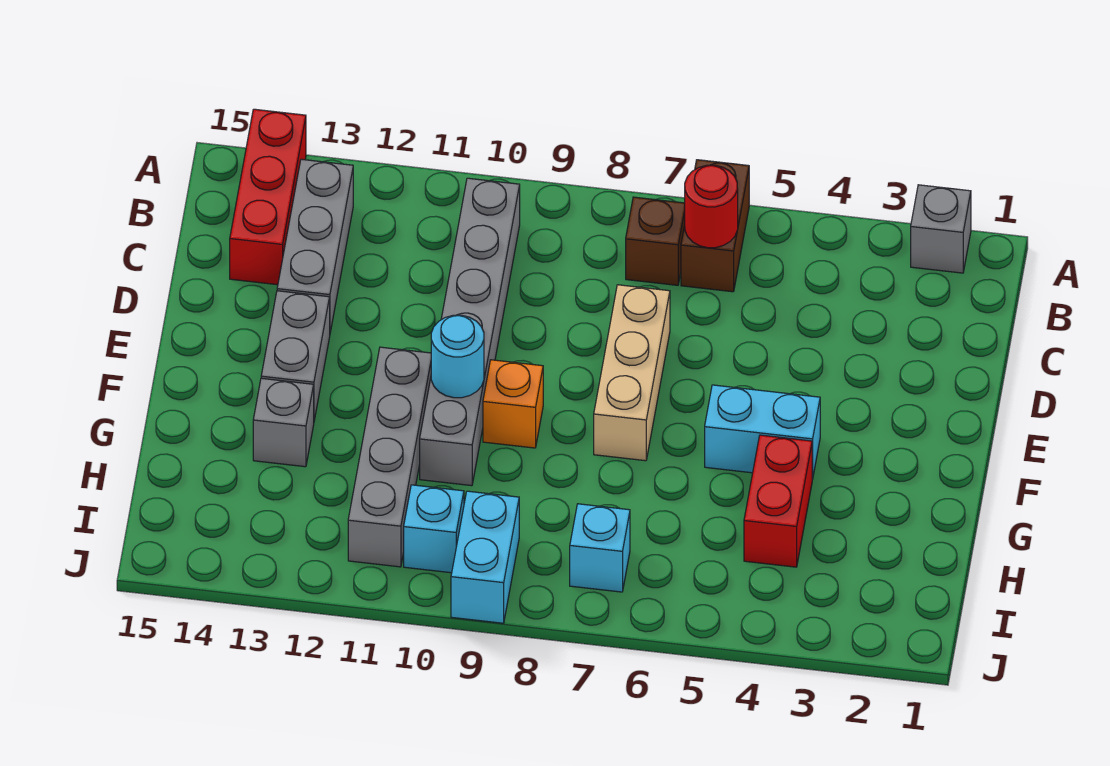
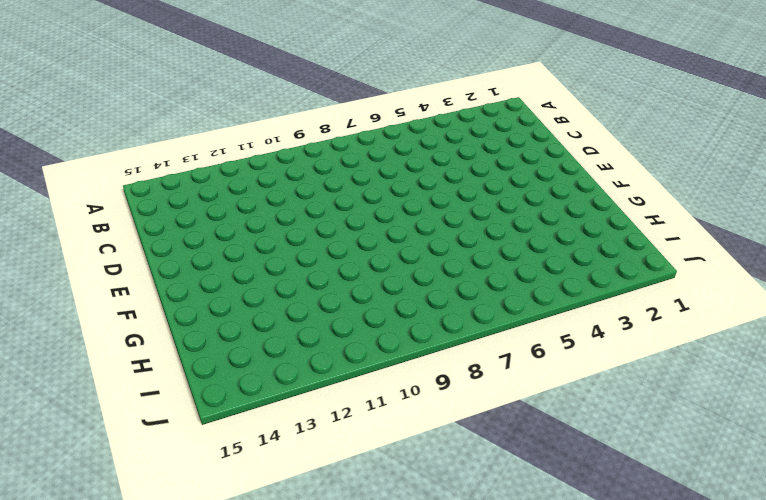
none -> grey brick A2 level 1
none -> brown brick A6:B6 level 1
none -> red brick A14:C14 level 1

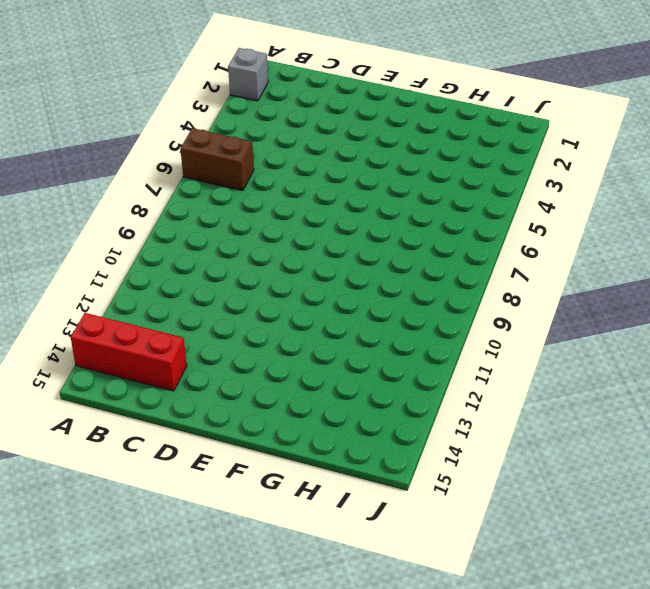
none -> brown brick B7 level 1
none -> grey brick B10:G10 level 1
none -> grey brick B13:D13 level 1

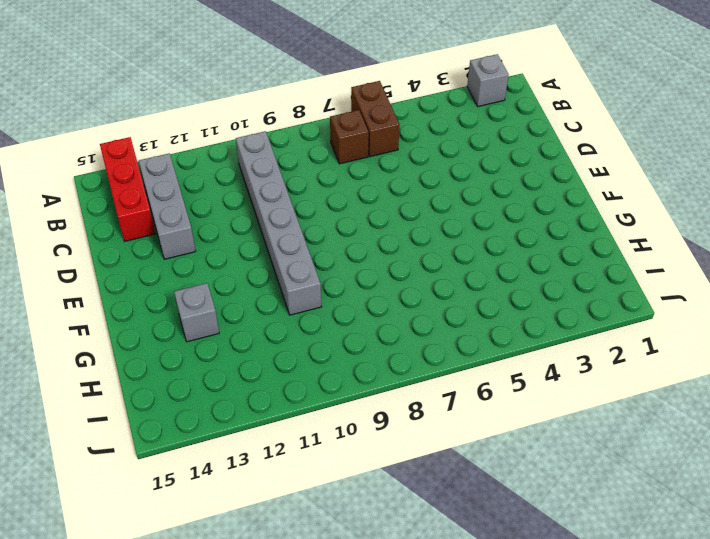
none -> tan brick D7:F7 level 1
none -> grey brick E13:F13 level 1
none -> cyan brick F4:F5 level 1

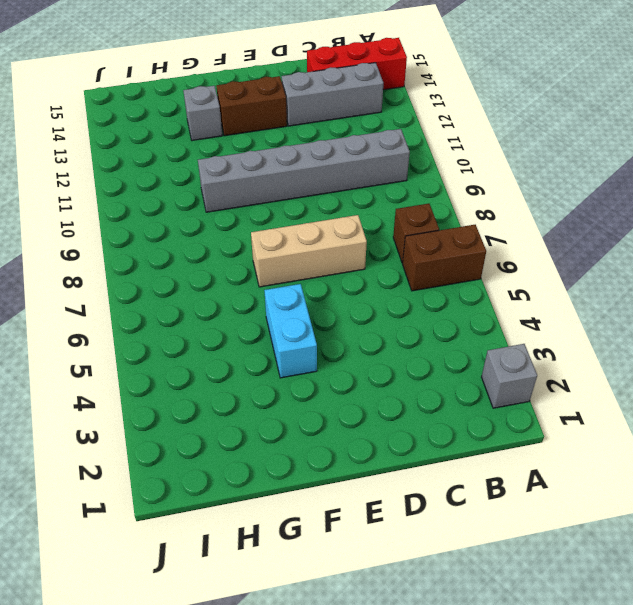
brown brick E13:F13 level 1 -> grey brick E13:F13 level 1
none -> orange brick F9 level 1
none -> grey brick F11:I11 level 1
none -> red brick G4:H4 level 1

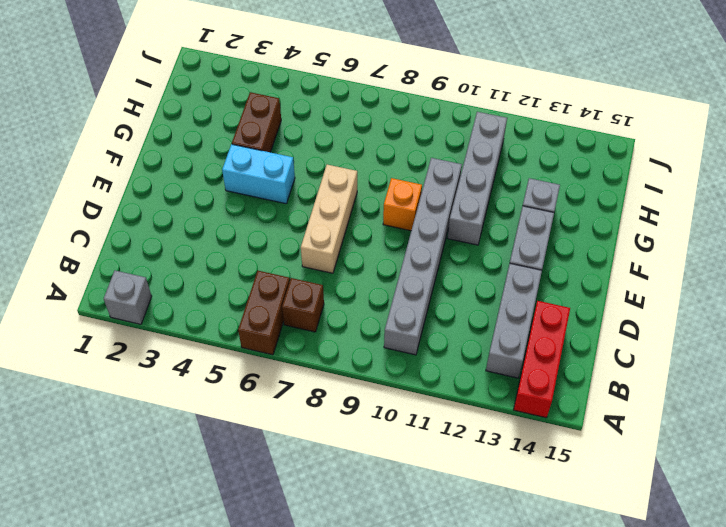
brown brick G4:H4 level 1 -> red brick G4:H4 level 1
none -> cyan brick I7 level 1
none -> cyan brick I9:J9 level 1
none -> cyan brick I10 level 1

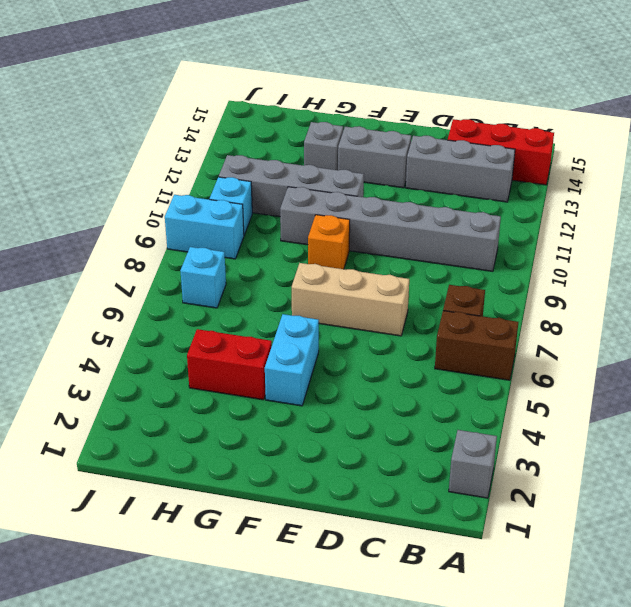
none -> red round brick B6 level 2
none -> cyan round brick F10 level 2

